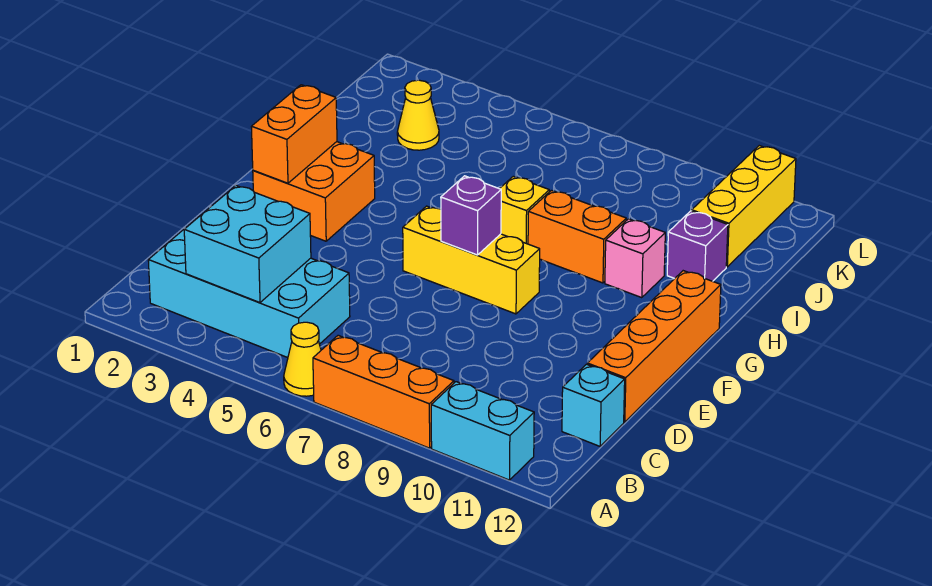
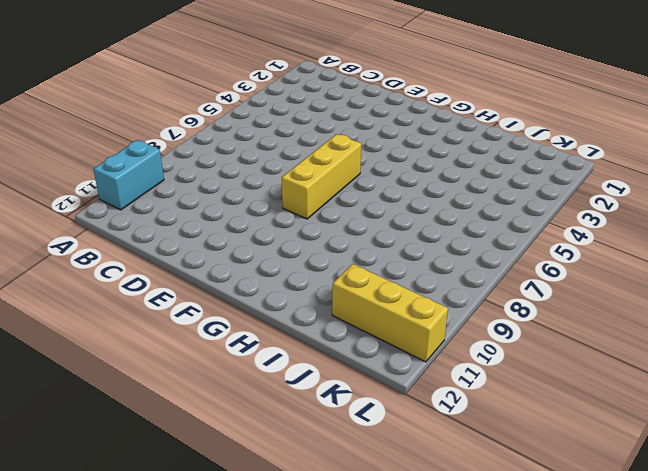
none -> yellow cone A6 level 1
none -> orange brick A7:A9 level 1
none -> cyan brick B2:C5 level 1

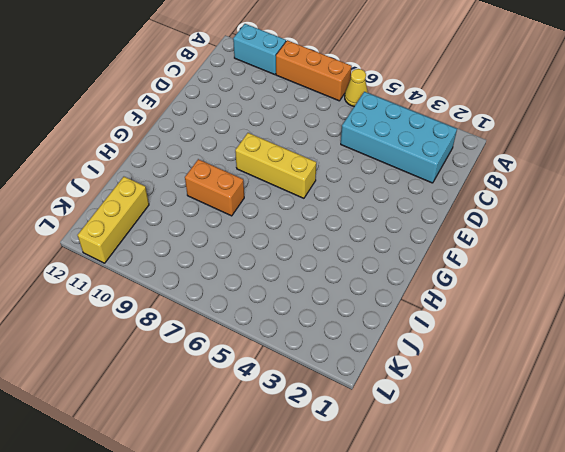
none -> cyan brick C12 level 1
none -> orange brick D12:G12 level 1
none -> orange brick F2:G3 level 1

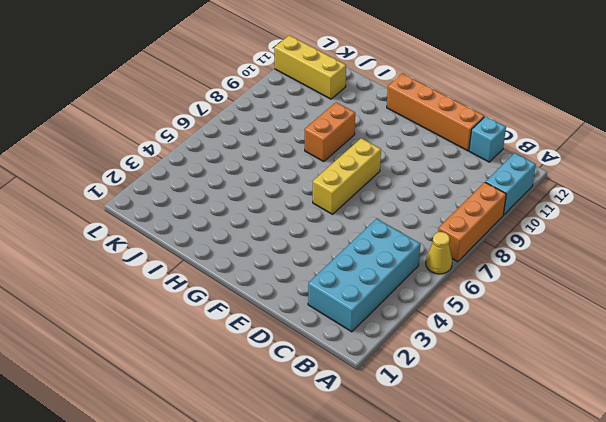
none -> orange brick F2:G3 level 1
none -> yellow brick H7 level 1
none -> pink brick H10 level 1

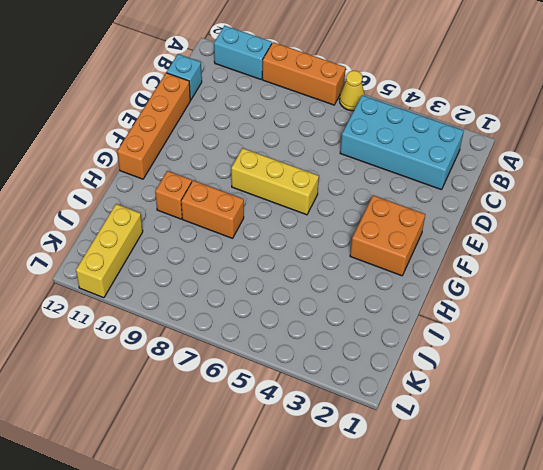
orange brick H10 level 1 -> pink brick H10 level 1
none -> yellow brick H7 level 1
none -> purple brick I11 level 1
none -> yellow cone J3 level 1

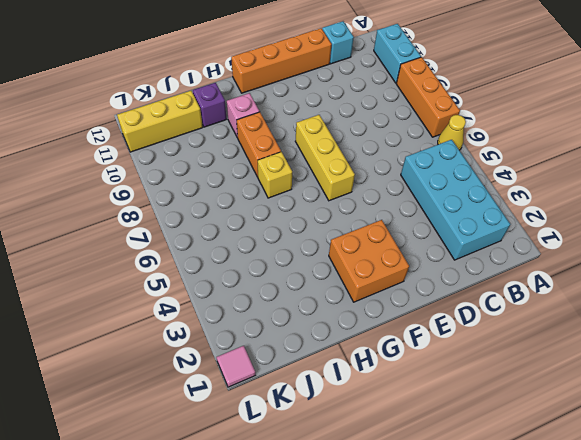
pink tile L1 level 1 -> none
none -> yellow cone J3 level 1
none -> cyan brick B3:C4 level 2
none -> orange brick F2:G2 level 2

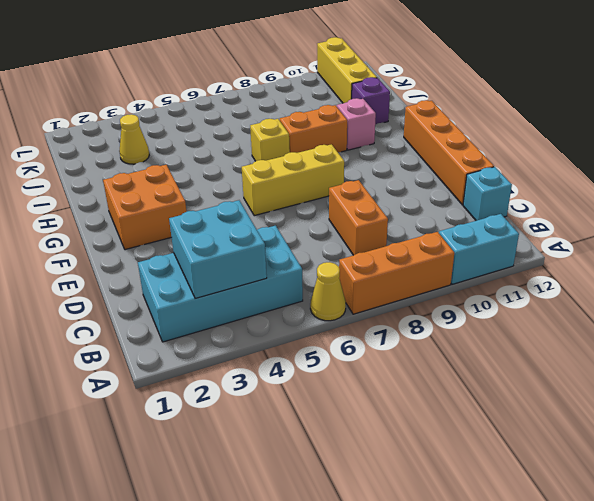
orange brick C8:D8 level 1 -> orange brick F2:G2 level 2
none -> purple brick F7 level 2

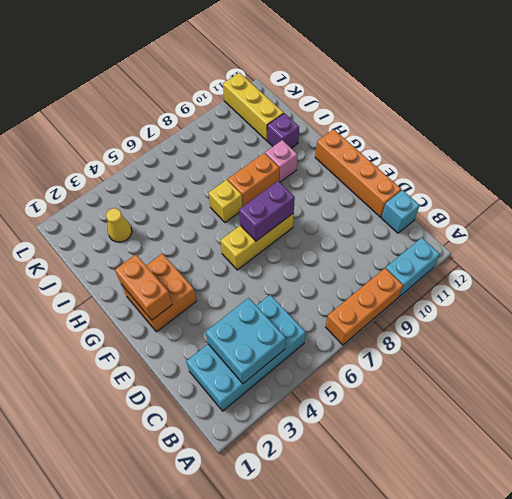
purple brick F7:F8 level 2 -> purple brick F7 level 2
none -> yellow cone A6 level 1

